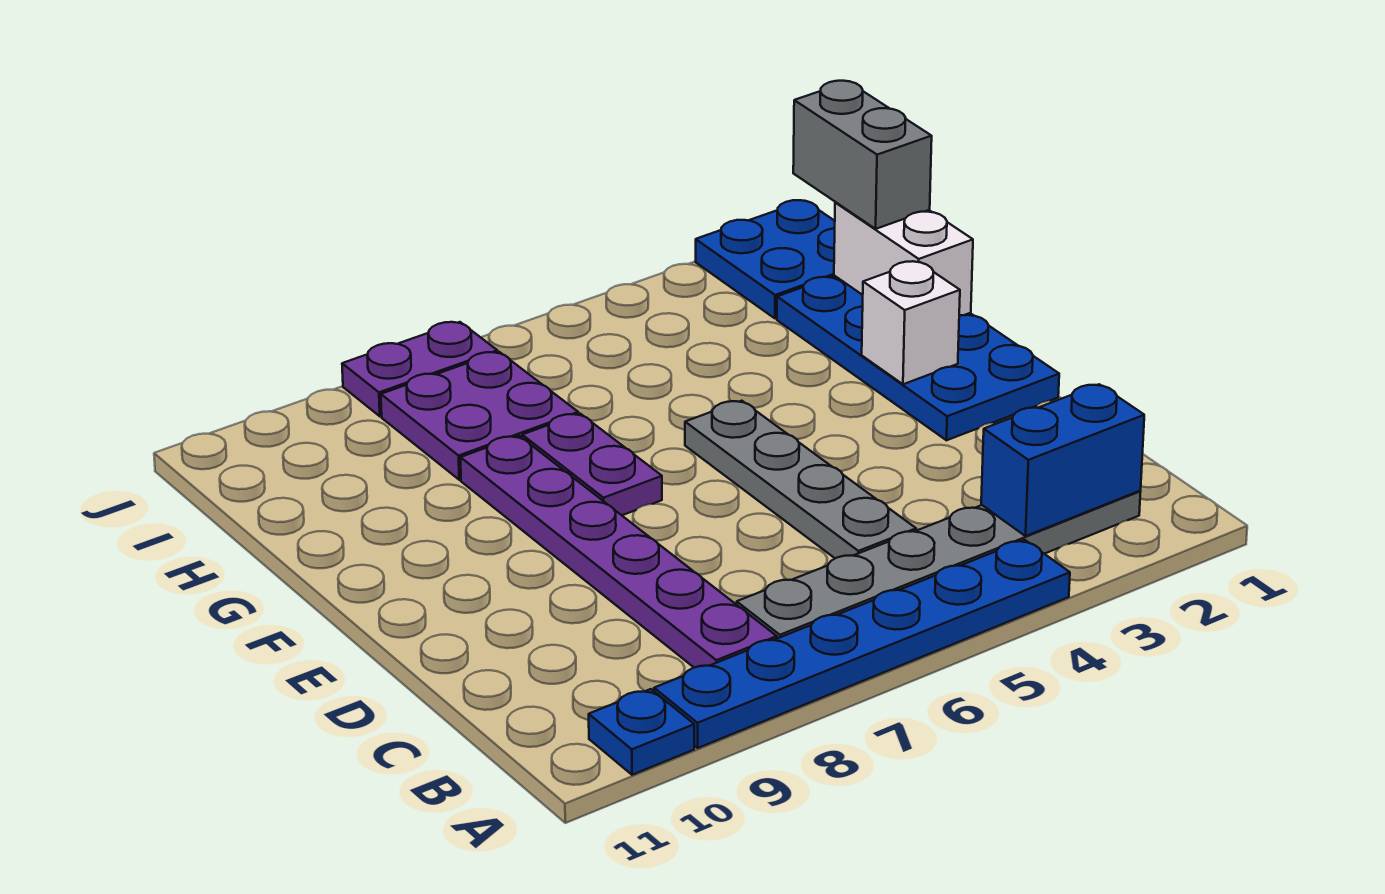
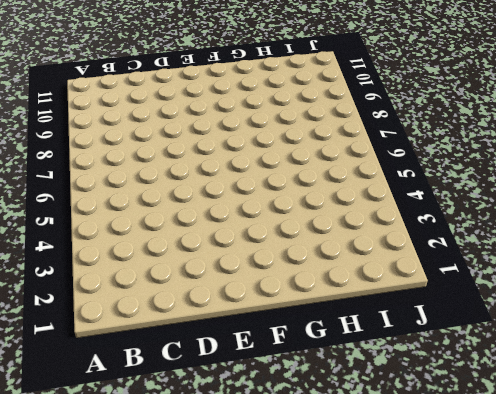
none -> blue plate A4:A9 level 1
none -> blue plate A10 level 1
none -> grey plate B2:B7 level 1

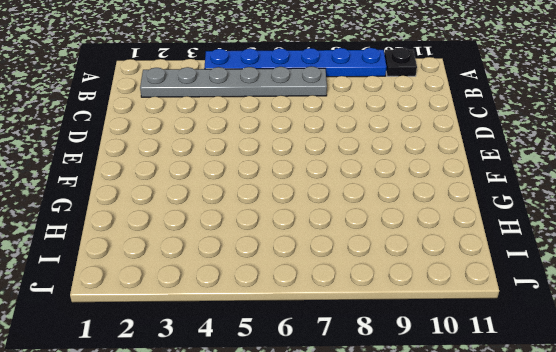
black plate A10 level 1 -> blue plate A10 level 1
none -> purple plate B8:G8 level 1
none -> grey plate C5:F5 level 1
none -> blue plate E1:H2 level 1

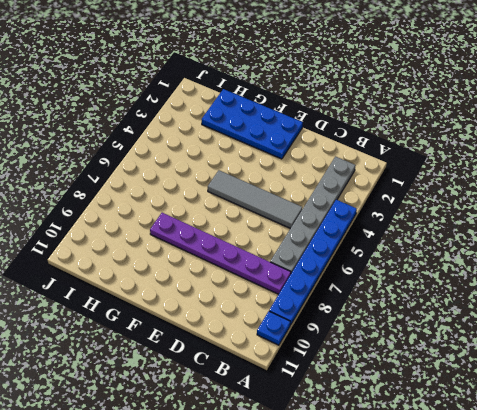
grey tile C5:F5 level 1 -> grey plate C5:F5 level 1
none -> purple plate F7:G7 level 1
none -> purple plate H7:I8 level 1
none -> blue plate I1:J2 level 1

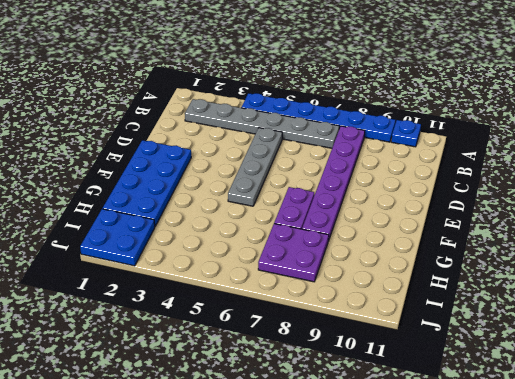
none -> purple plate J7:J8 level 1
none -> blue brick B2:B3 level 2
none -> white brick F2 level 2

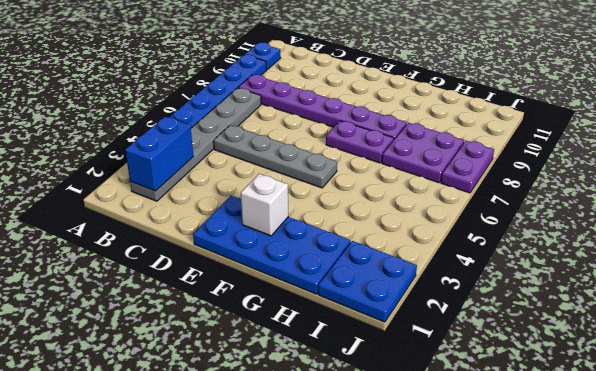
none -> white brick G1:H1 level 2
none -> grey brick H1:I1 level 3

